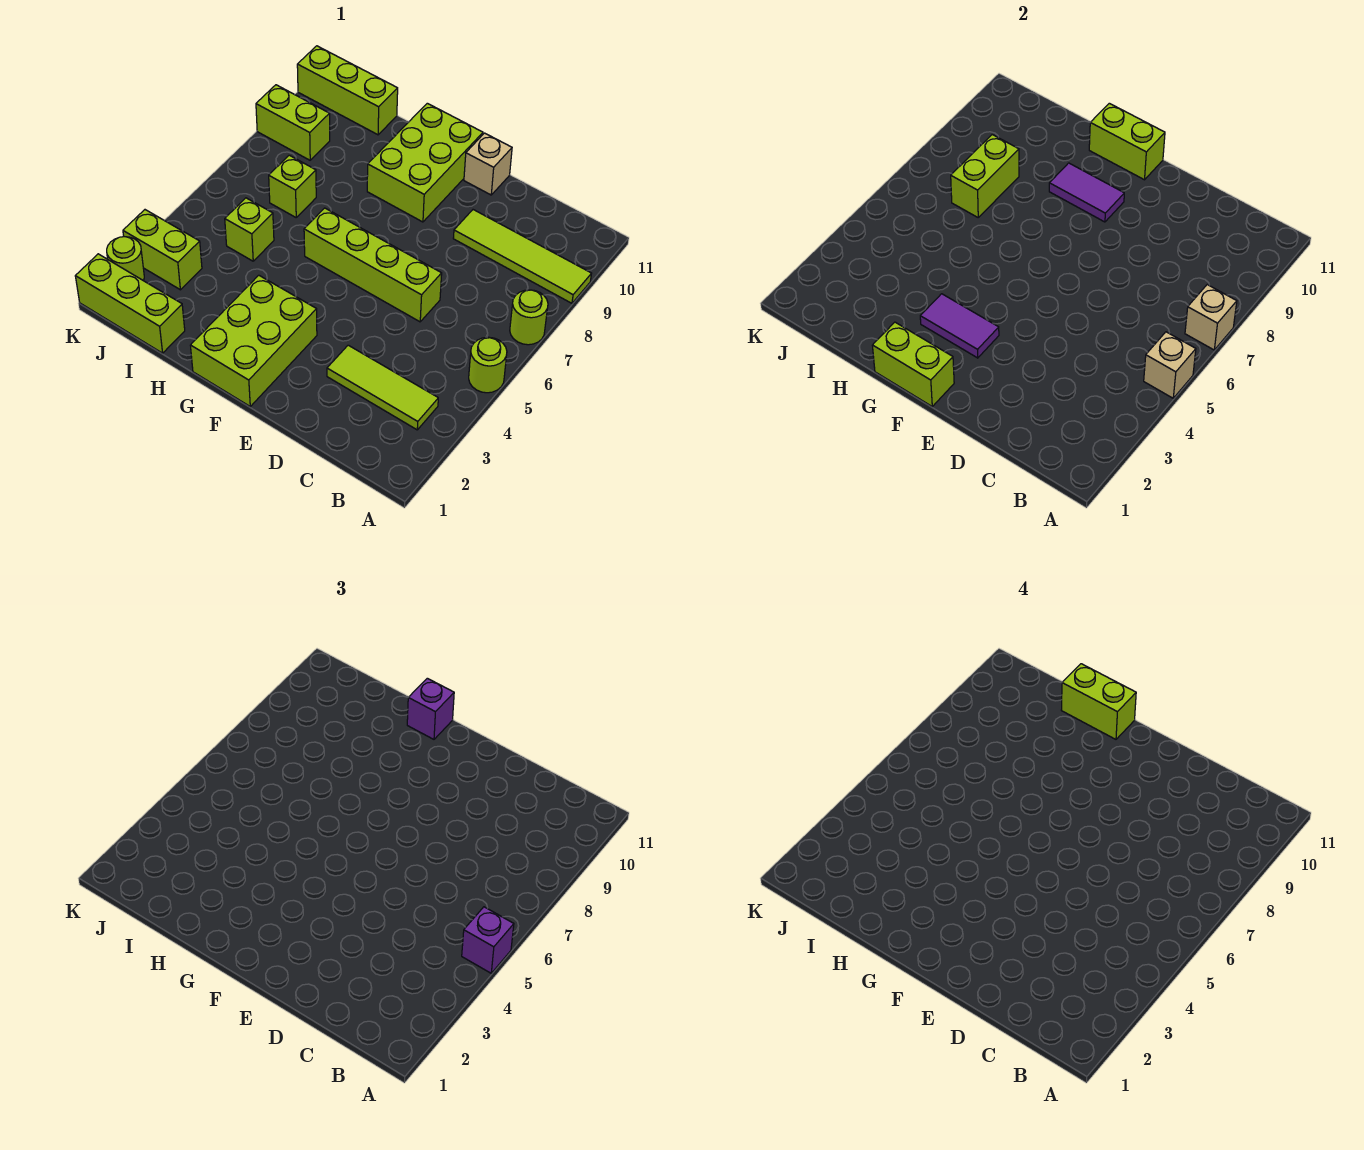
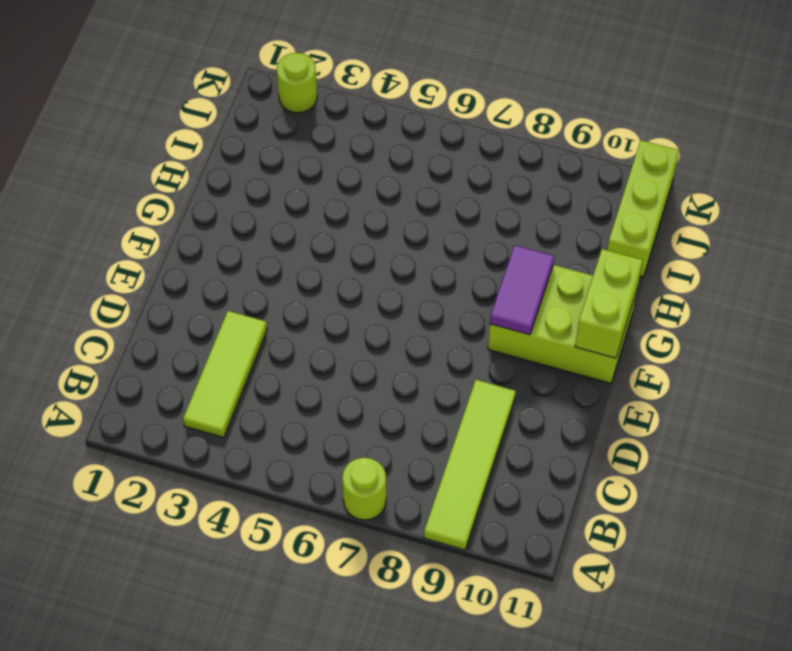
none -> lime round brick A5 level 1
none -> lime brick D6:G6 level 1
none -> tan brick E11 level 1

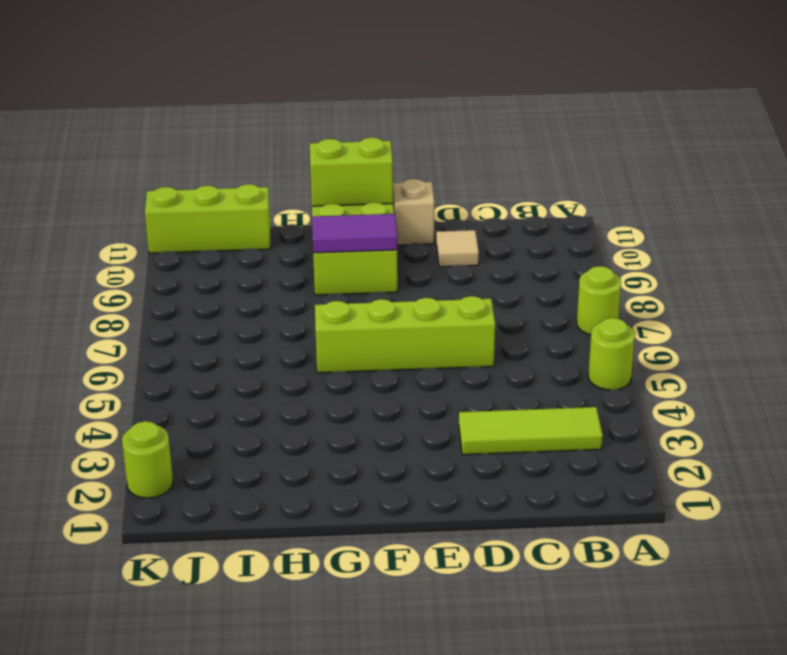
tan tile D10 level 1 -> none
none -> lime tile A9:D9 level 1
none -> lime brick F1:G3 level 1
none -> lime brick I1:K1 level 1

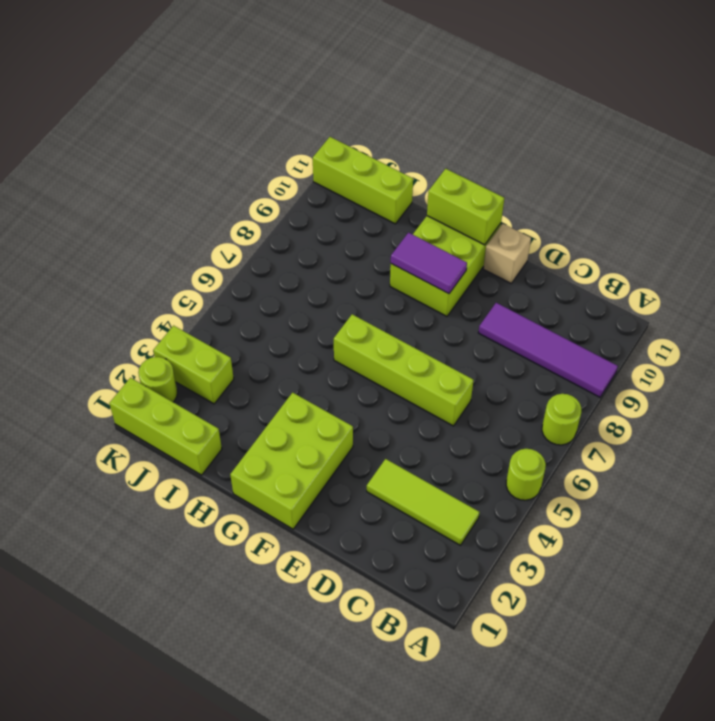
purple tile A9:D9 level 1 -> lime tile A9:D9 level 1
none -> lime brick I5 level 1
none -> lime brick I7 level 1
none -> lime brick J9:K9 level 1

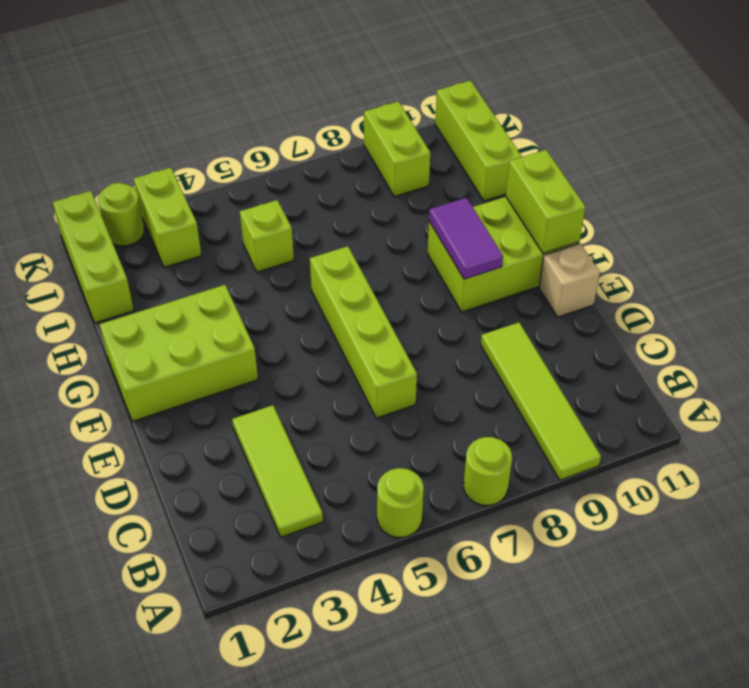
none -> lime brick I7 level 1
none -> tan brick A5 level 2
none -> tan brick A7 level 2

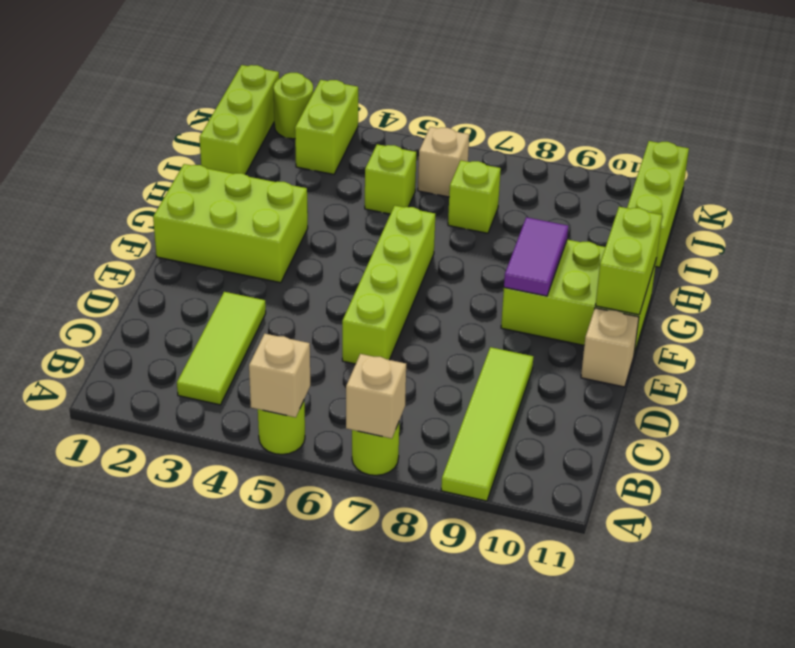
tan brick J6 level 1 -> none
none -> lime brick J9:K9 level 1
none -> lime brick F1:G1 level 2
none -> purple tile F3:G3 level 2

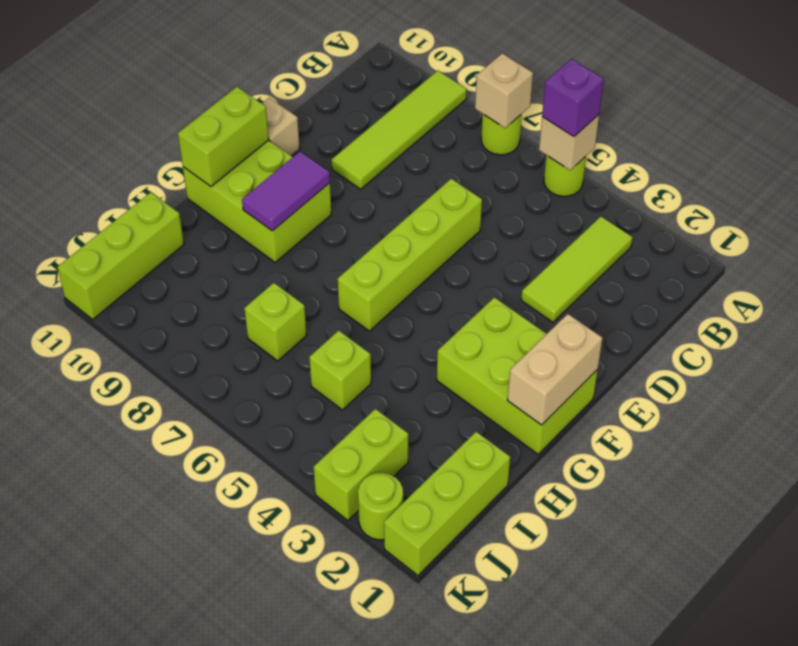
tan brick F1:G1 level 2 -> lime brick F1:G1 level 2
none -> lime brick J9:K9 level 1
none -> purple tile F3:G3 level 2
none -> lime brick I7:I8 level 2

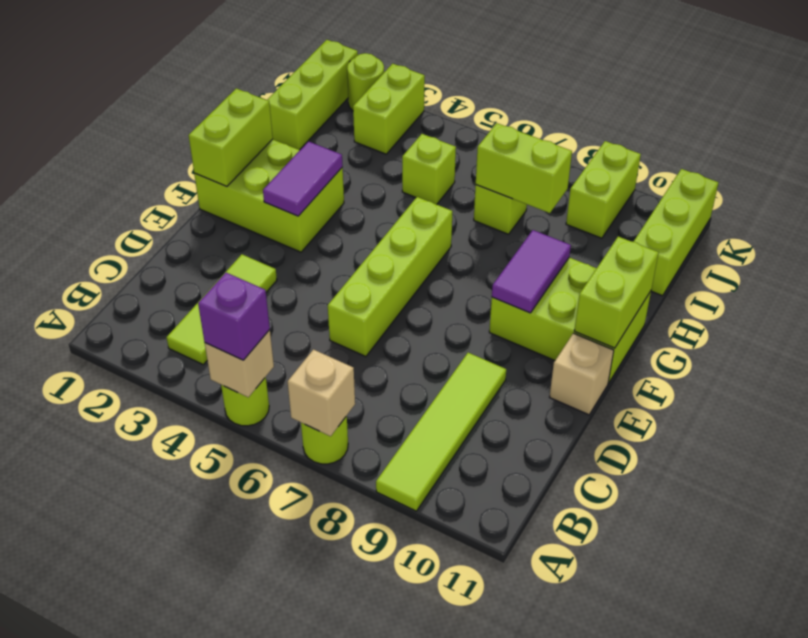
none -> purple brick G11 level 3
none -> lime brick G11:H11 level 4

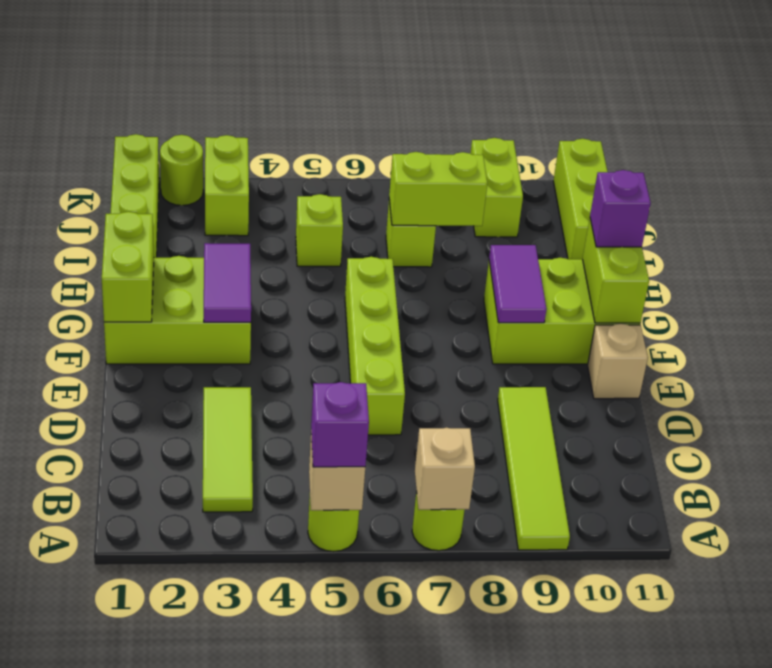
none -> lime brick G11:H11 level 4

